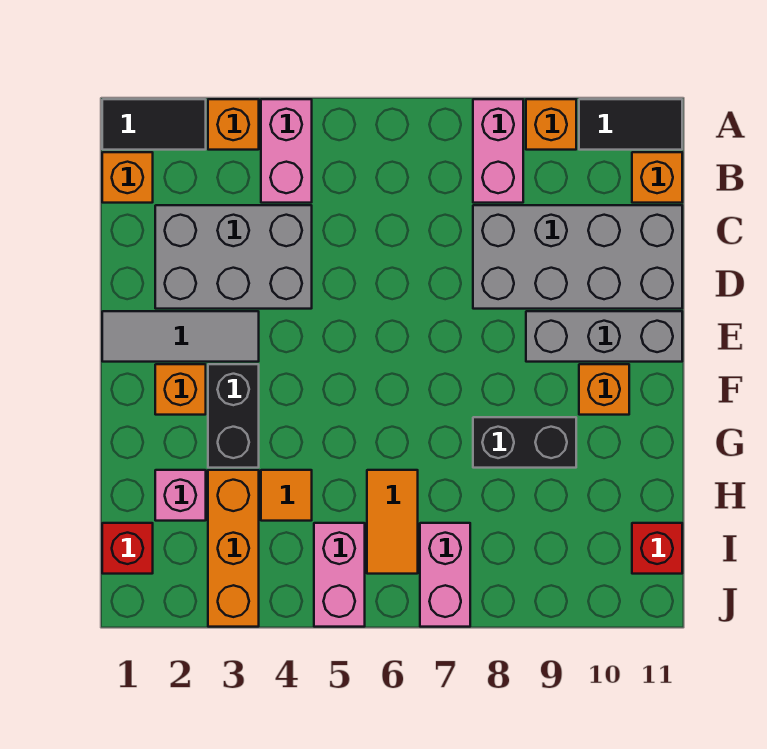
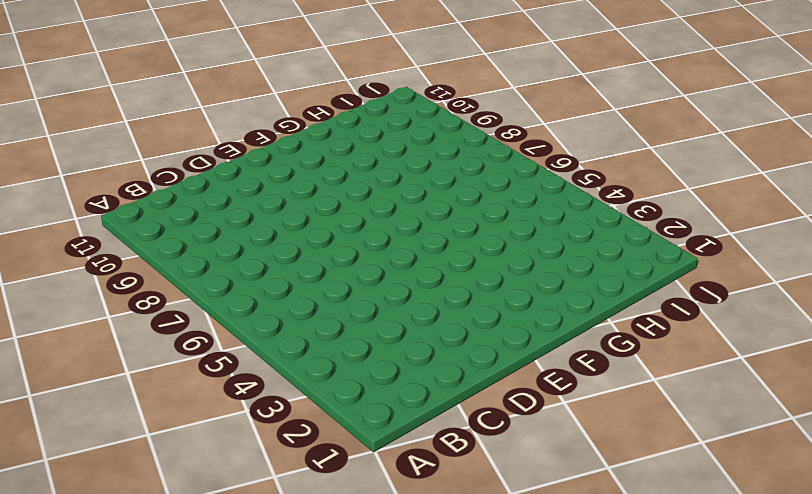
none -> black tile A1:A2 level 1
none -> orange brick A3 level 1
none -> pink brick A4:B4 level 1

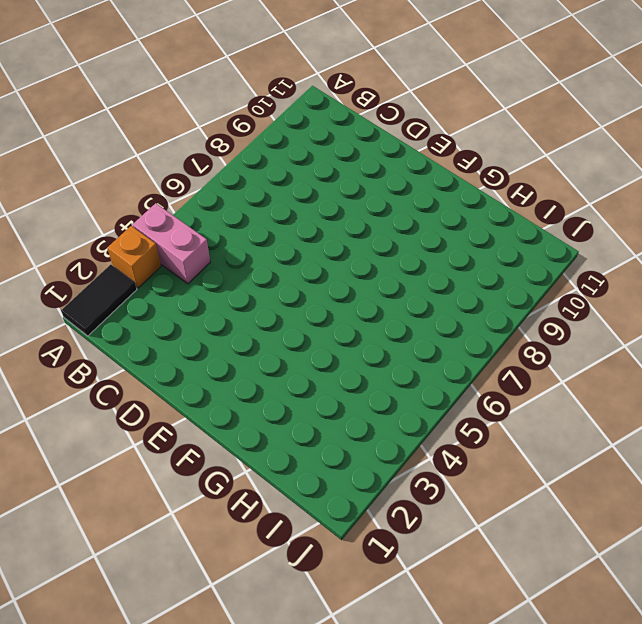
none -> pink brick A8:B8 level 1
none -> orange brick A9 level 1
none -> black tile A10:A11 level 1

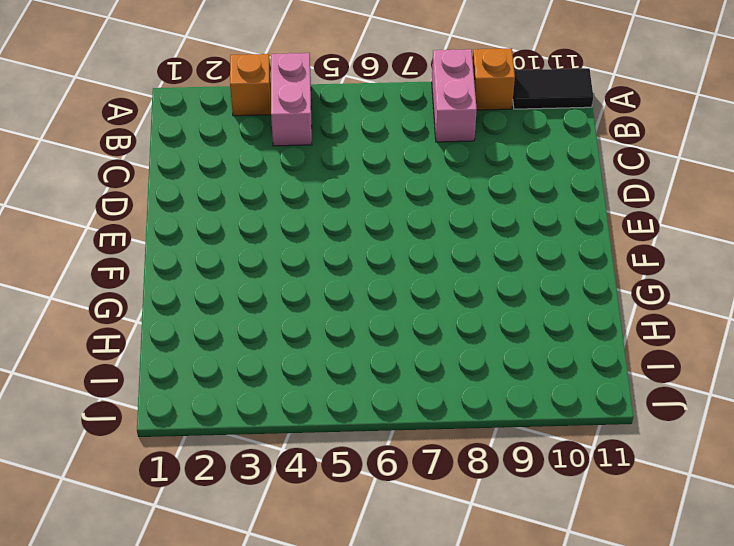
none -> black tile A1:A2 level 1
none -> orange brick B1 level 1
none -> orange brick B11 level 1

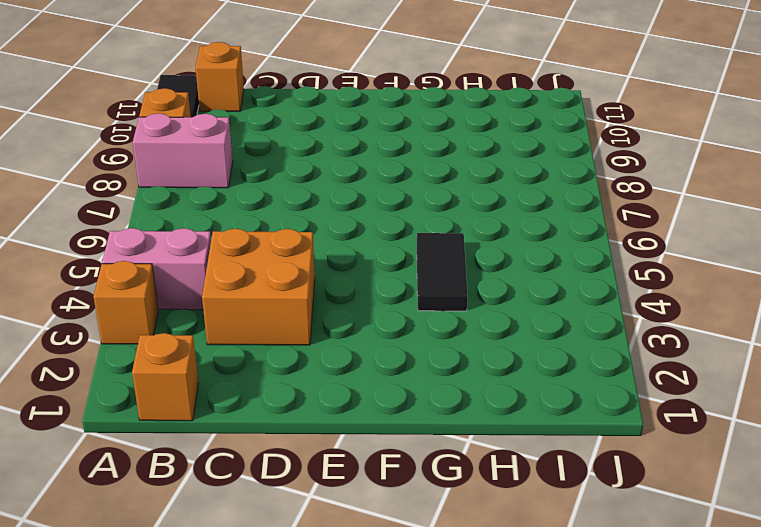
orange brick C3:D4 level 1 -> grey brick C2:D4 level 1
black tile G4:G5 level 1 -> black tile A1:A2 level 1
none -> grey brick C8:D11 level 1
none -> grey tile E1:E3 level 1
none -> grey brick E9:E11 level 1

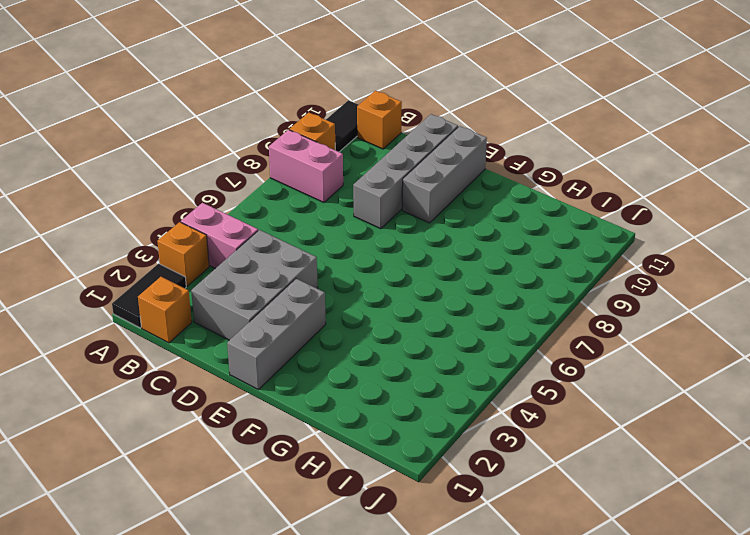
grey brick D8:D11 level 1 -> grey brick C8:D11 level 1
grey brick E1:E3 level 1 -> grey tile E1:E3 level 1
none -> orange brick F2 level 1
none -> black brick F3:G3 level 1
none -> orange brick F10 level 1

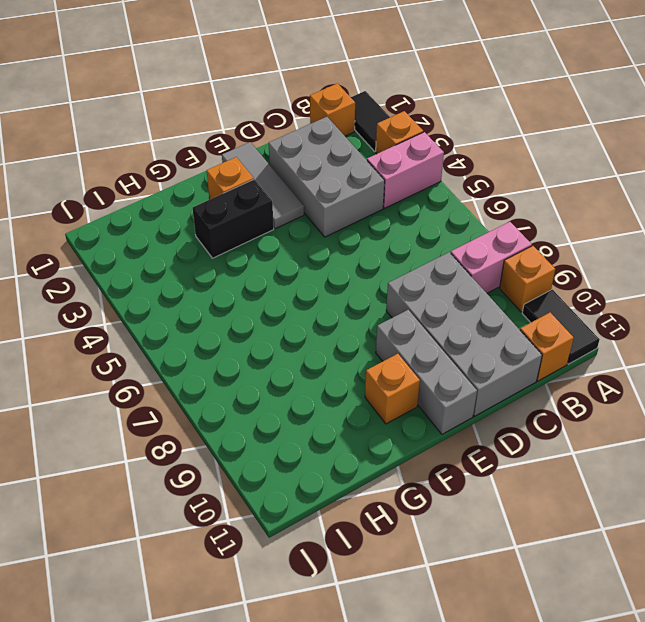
none -> black brick G8:G9 level 1
none -> pink brick H2 level 1
none -> orange brick H3:J3 level 1

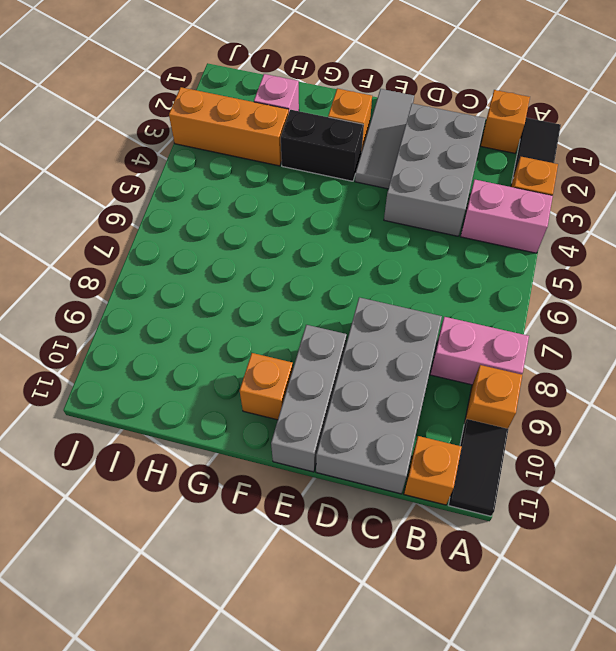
none -> black brick G8:G9 level 1
none -> orange tile H4 level 1
none -> orange tile H6:I6 level 1

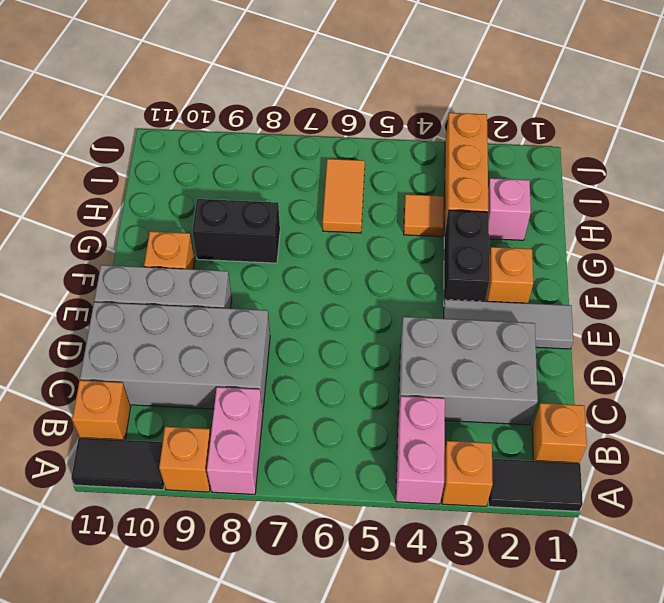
none -> red brick I1 level 1
none -> pink brick I5:J5 level 1
none -> pink brick I7:J7 level 1

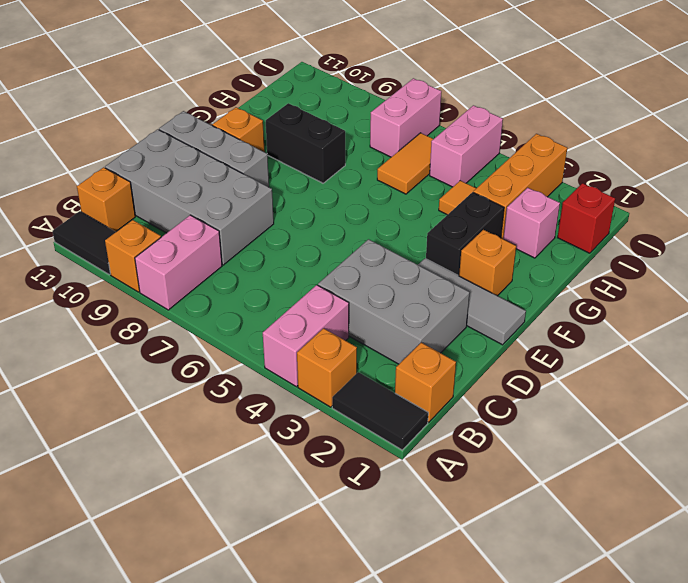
none -> red brick I11 level 1

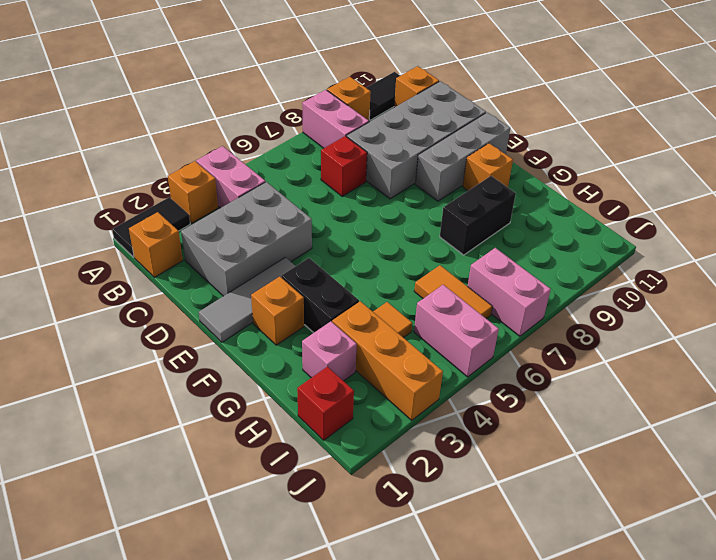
red brick C7 level 1 -> red brick I11 level 1

